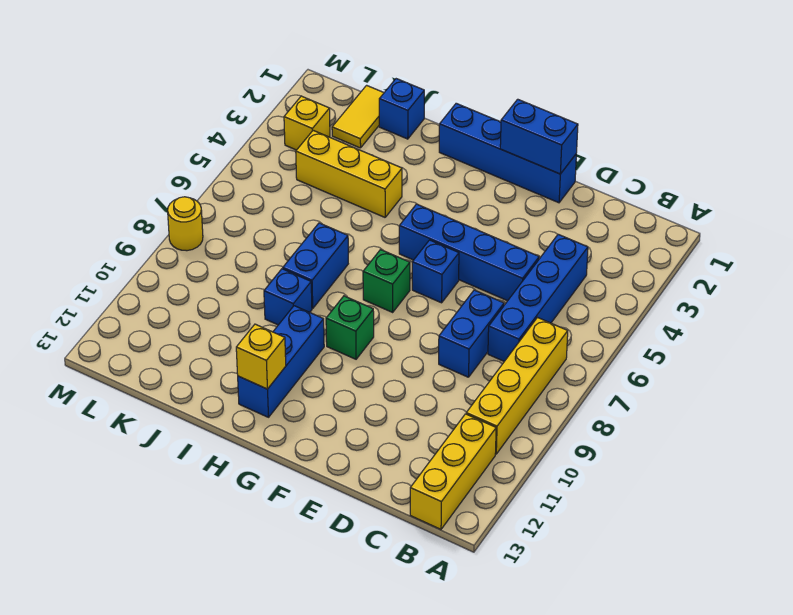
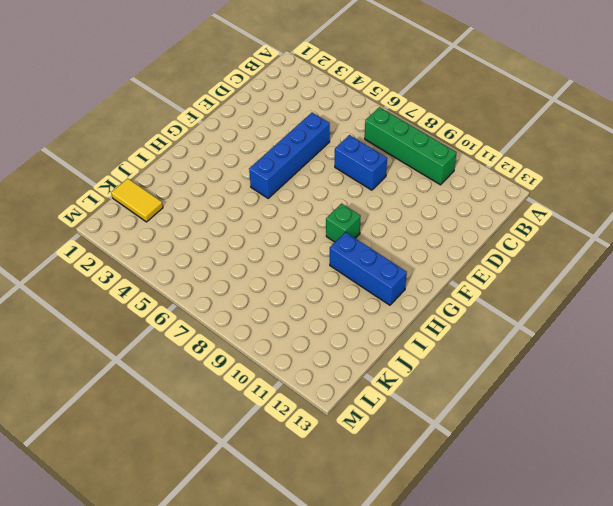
green brick B7:B10 level 1 -> yellow brick B7:B10 level 1
none -> yellow brick B11:B13 level 1
none -> blue brick C4:C7 level 1
none -> blue brick E1:H1 level 1

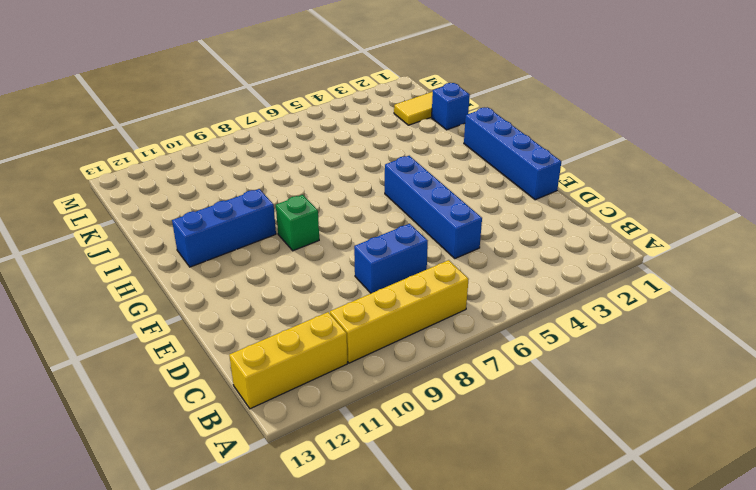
none -> blue brick C4:C7 level 1
none -> blue brick F6 level 1
none -> green brick G7 level 1

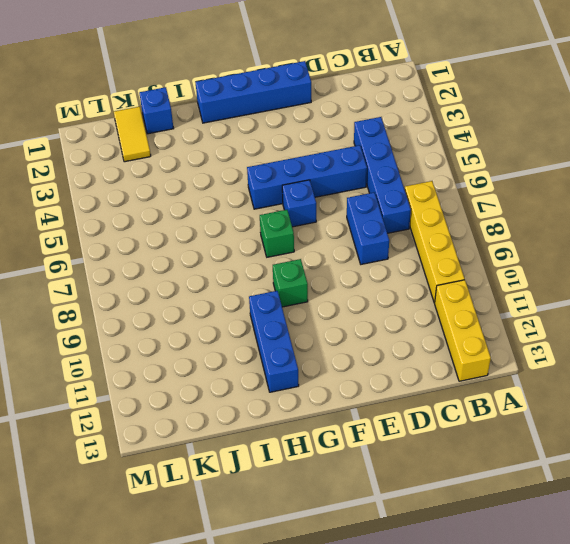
none -> yellow brick I4:K4 level 1
none -> blue brick I7:I8 level 1
none -> blue brick I9 level 1

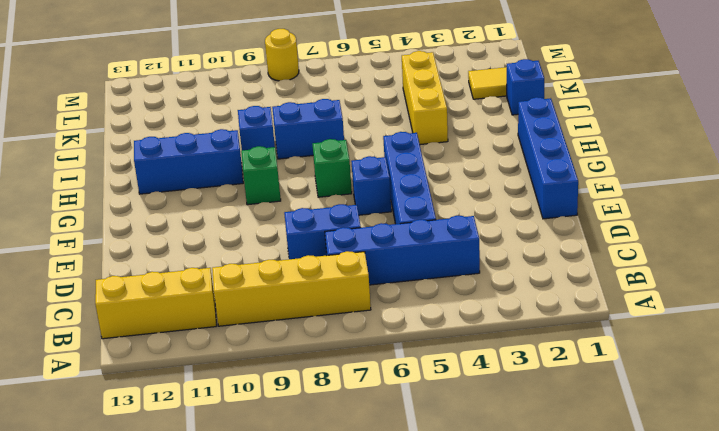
none -> yellow brick L3 level 1
none -> blue brick E1:F1 level 2
none -> yellow brick H12 level 2

